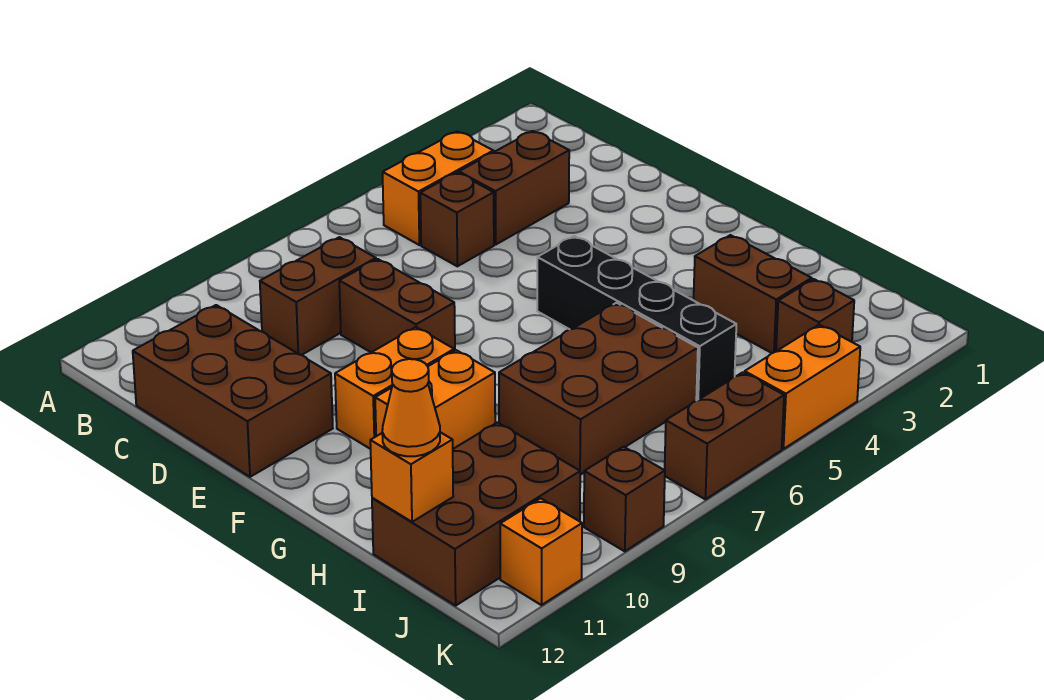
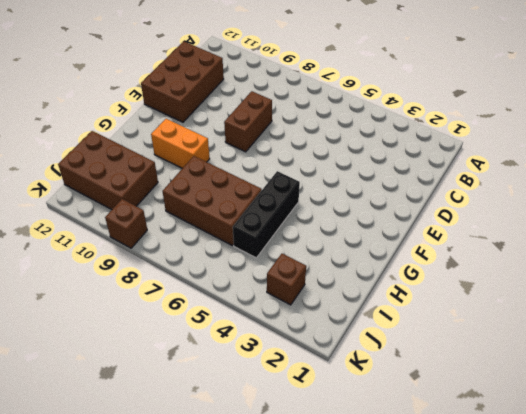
black brick G5:I5 level 1 -> black brick F5:I5 level 1
none -> orange brick B4:B5 level 1
none -> brown brick C3:C4 level 1
none -> brown brick C5 level 1

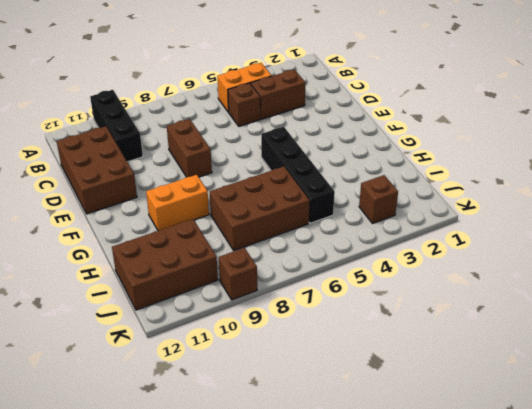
black brick A10:C10 level 1 -> none
none -> brown brick C8:C9 level 1
none -> orange brick F9:F10 level 1
none -> brown brick H3:I3 level 1

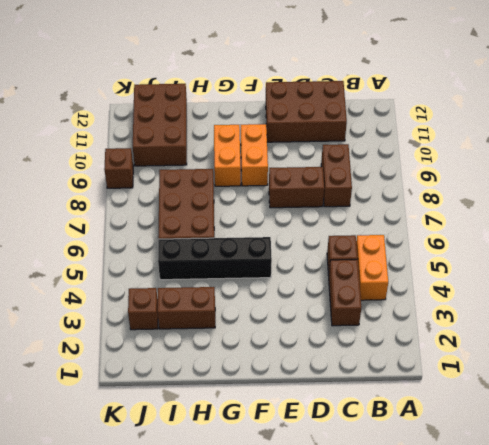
none -> orange brick K4:K5 level 1
none -> brown brick K6:K7 level 1
none -> orange brick K11 level 1

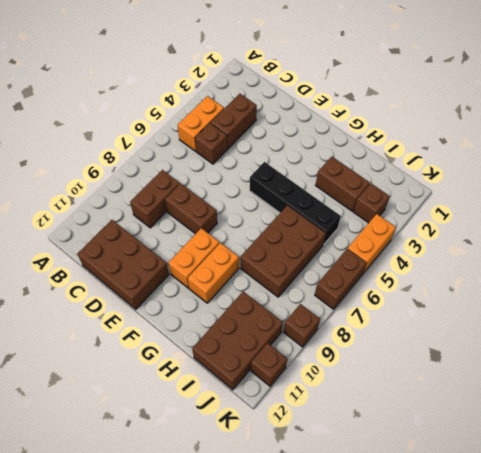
brown brick K11 level 1 -> orange brick K11 level 1
none -> orange brick I12 level 2
none -> orange cone I12 level 3

